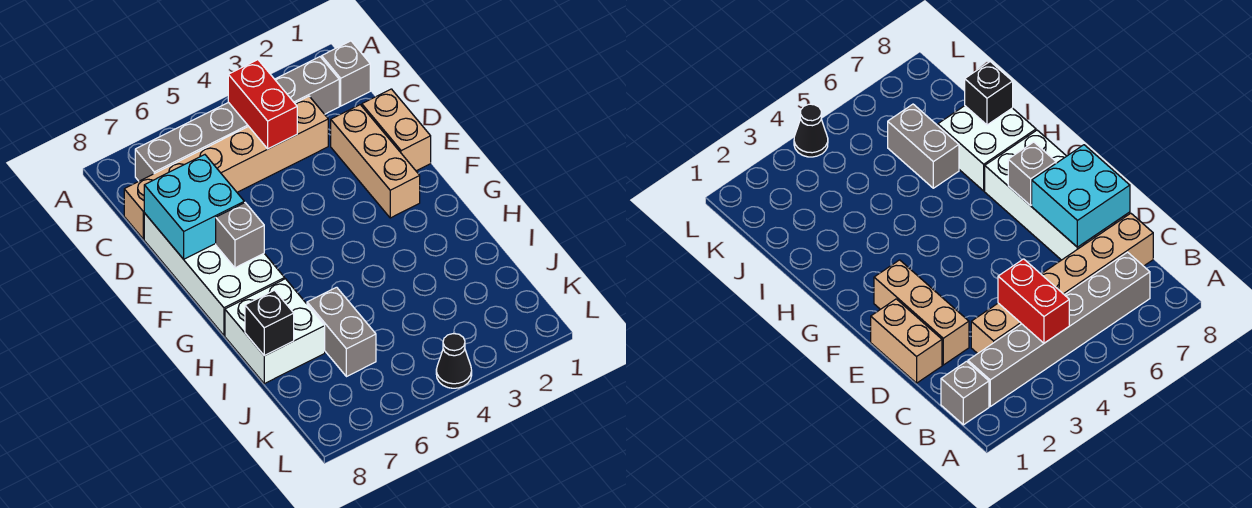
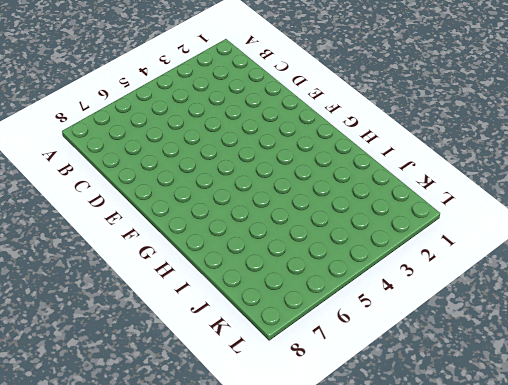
none -> grey brick B1 level 1
none -> grey brick B2:B7 level 1
none -> tan brick C3:C8 level 1

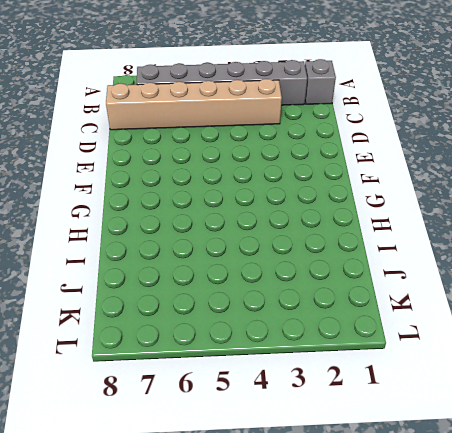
none -> tan brick D1:E1 level 1
none -> tan brick D2:F2 level 1
none -> white brick D7:G8 level 1

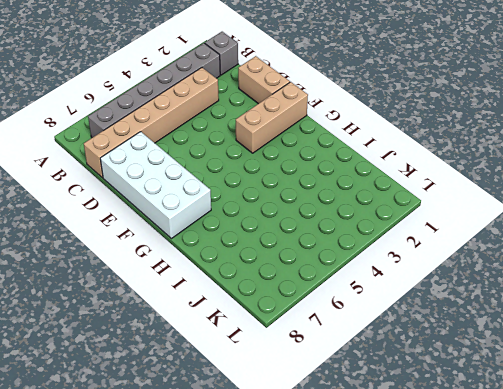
tan brick F1:F3 level 1 -> tan brick D2:F2 level 1
none -> white brick H7:I8 level 1
none -> grey brick I6:J6 level 1
none -> black cone L4 level 1

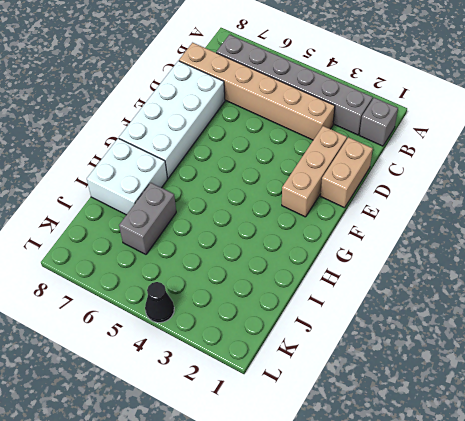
none -> red brick B4:C4 level 2
none -> cyan brick D7:E8 level 2
none -> grey brick F7 level 2

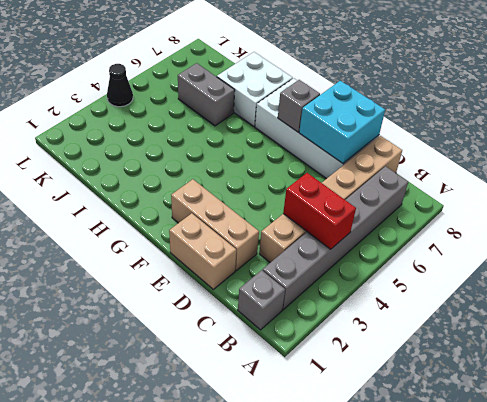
none -> black brick I8 level 2

